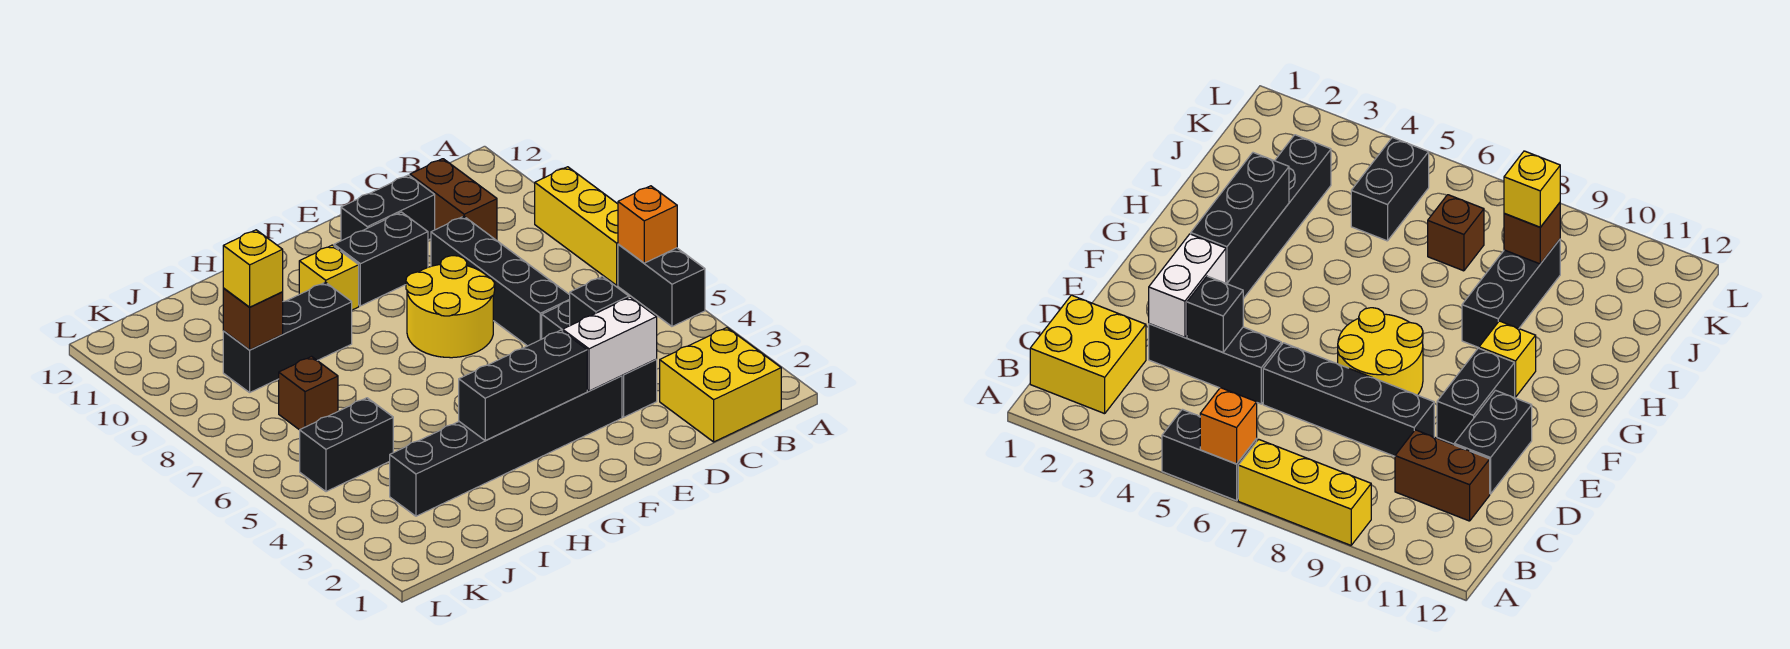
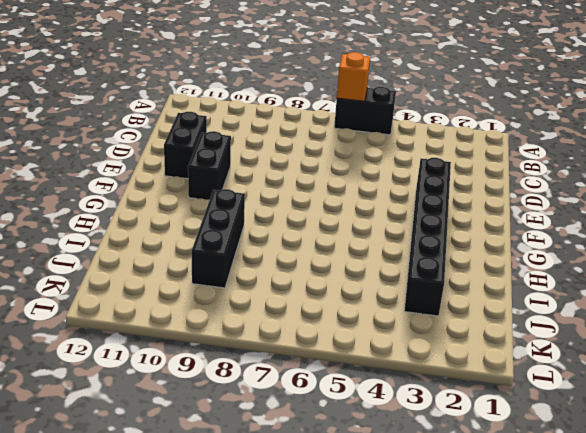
none -> yellow brick A7:A9 level 1
none -> yellow brick B1:C2 level 1
none -> brown brick C10:C11 level 1

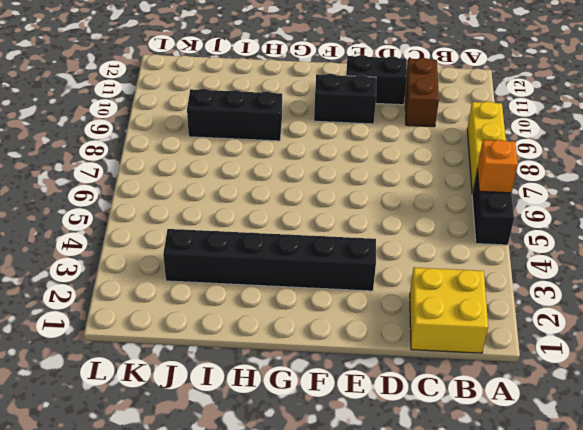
none -> black brick D3:D5 level 1
none -> black brick D6:D9 level 1
none -> yellow round brick E7:F8 level 1

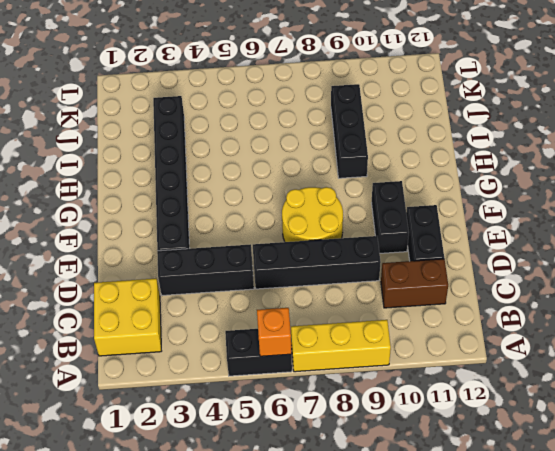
none -> yellow brick G10 level 1
none -> black brick J5:K5 level 1
none -> brown brick J7 level 1

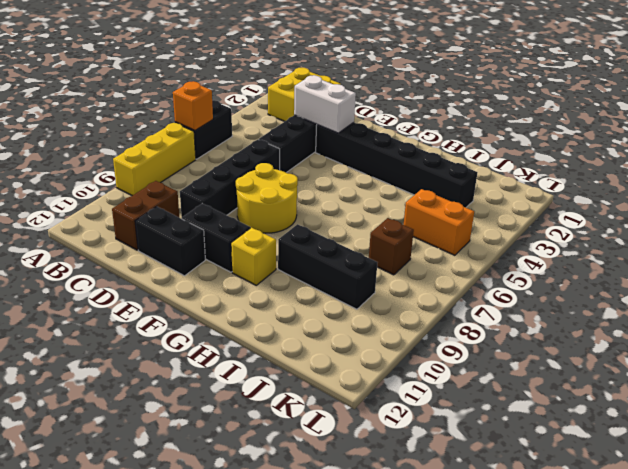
orange brick J5:K5 level 1 -> black brick J5:K5 level 1
none -> black brick D4 level 2
none -> black brick F3:H3 level 2
none -> brown brick J9 level 2

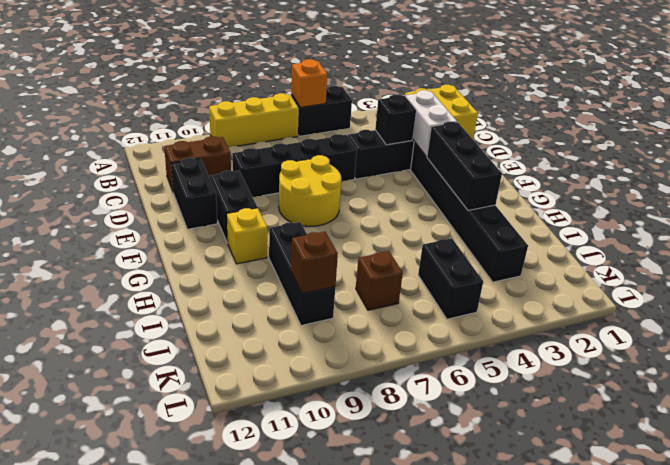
none -> yellow brick J9 level 3

